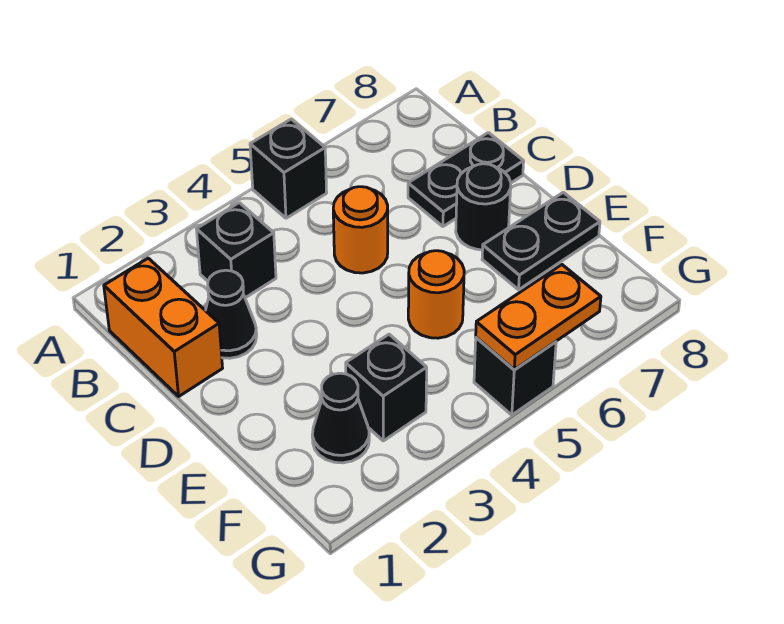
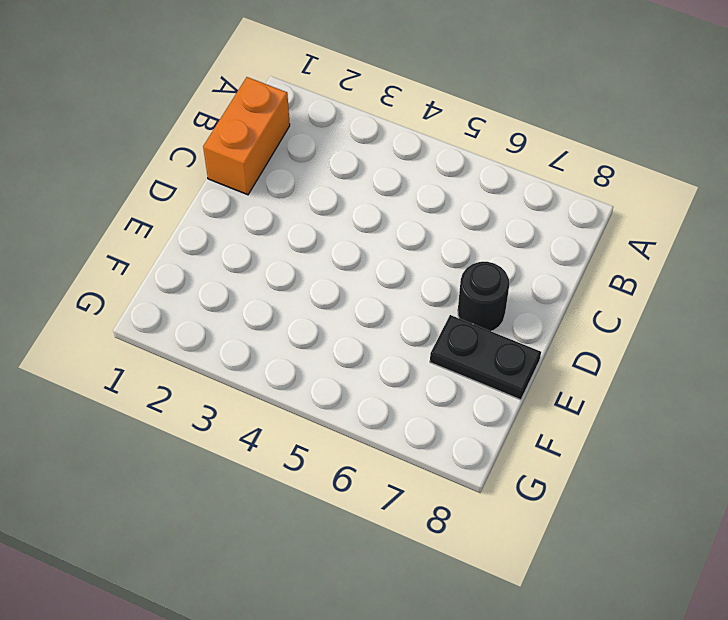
none -> black brick A5 level 1
none -> black brick B3 level 1
none -> black cone C2 level 1

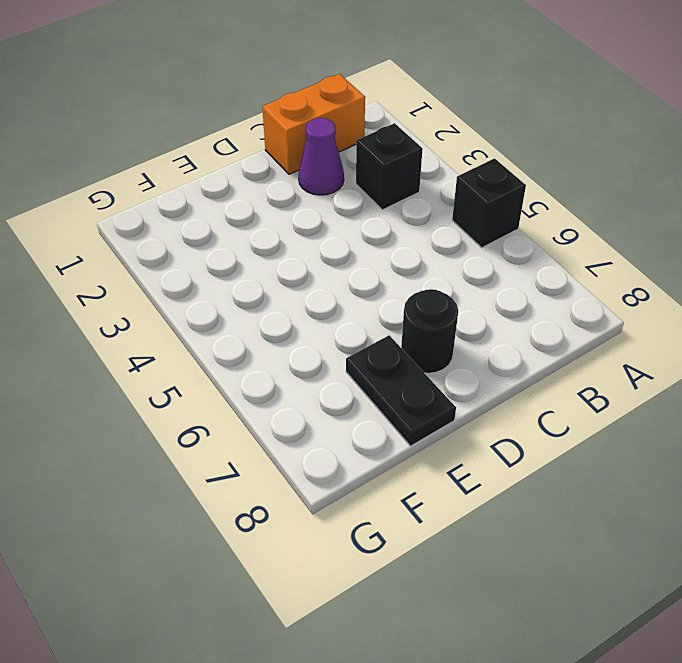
purple cone C2 level 1 -> black cone C2 level 1
none -> orange round brick C5 level 1
none -> black plate C7:C8 level 1
none -> orange round brick E5 level 1

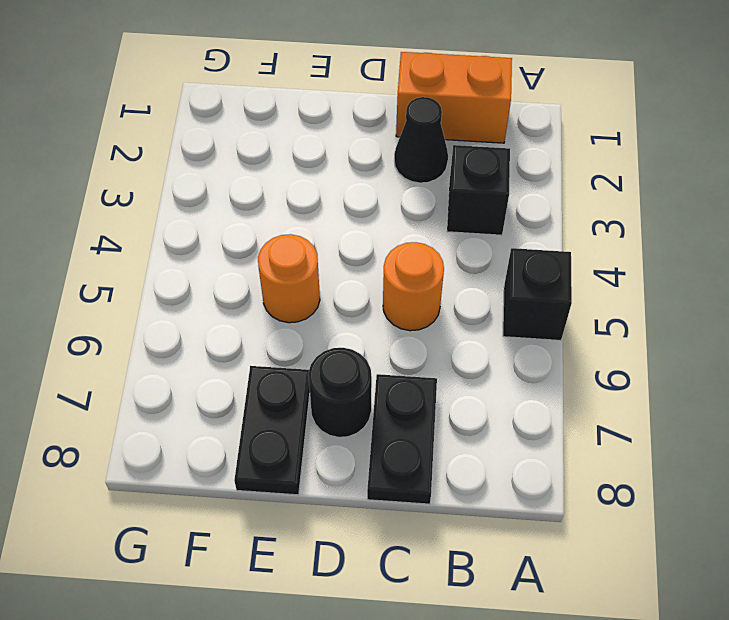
none -> black cone F2 level 1
none -> black brick F3 level 1
none -> black brick G5 level 1

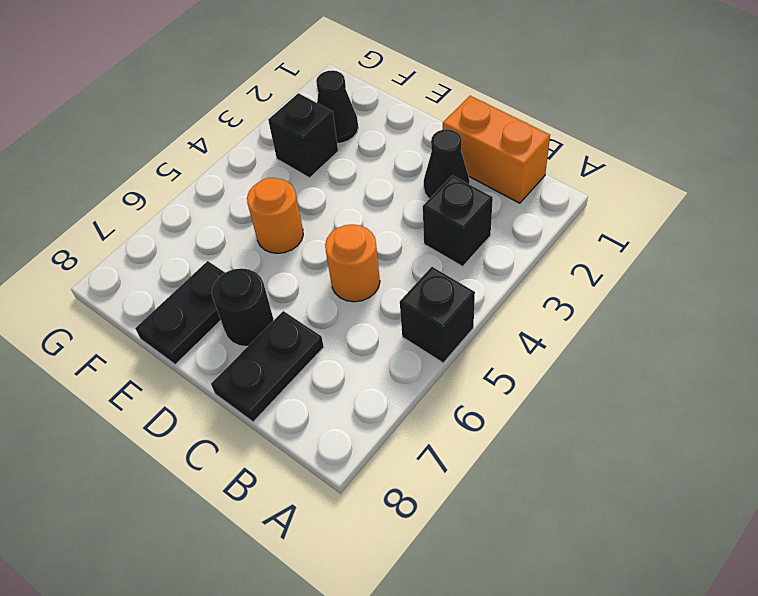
none -> black brick G5 level 1
none -> orange plate G5:G6 level 2

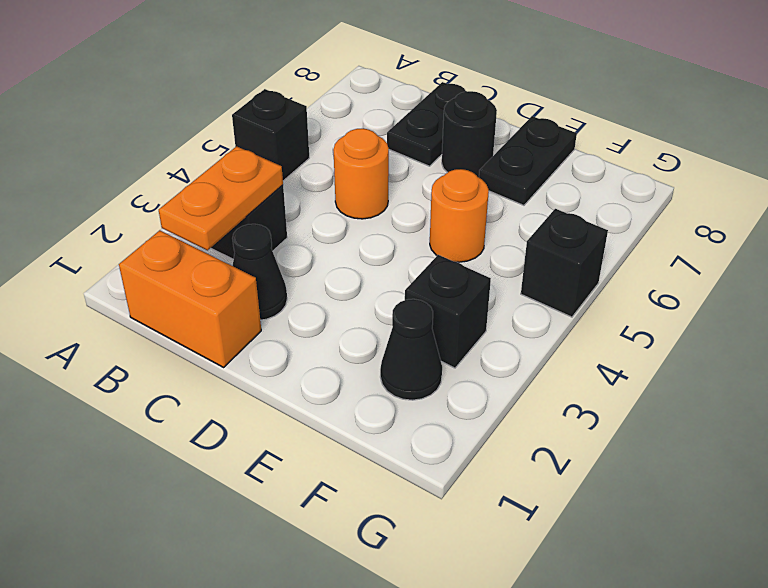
orange plate B2:B3 level 2 -> orange plate G5:G6 level 2

